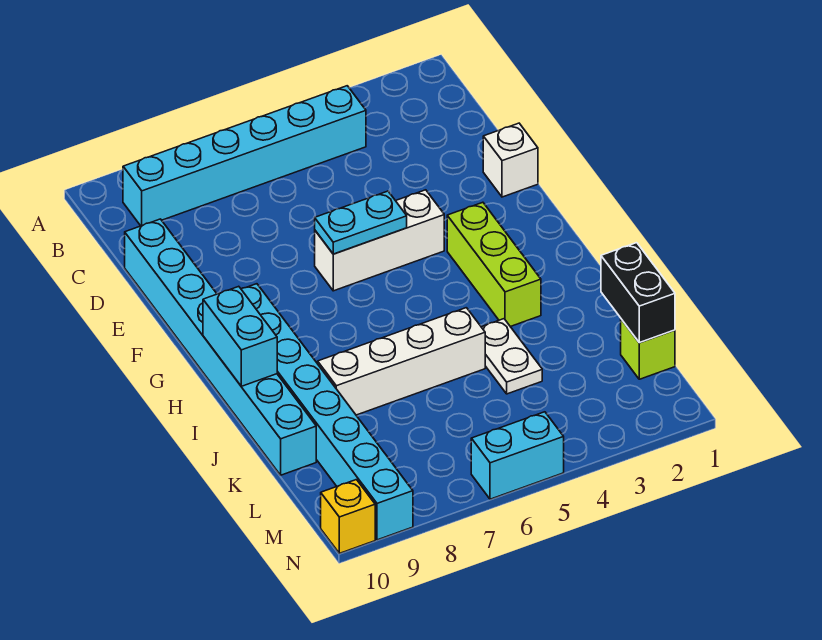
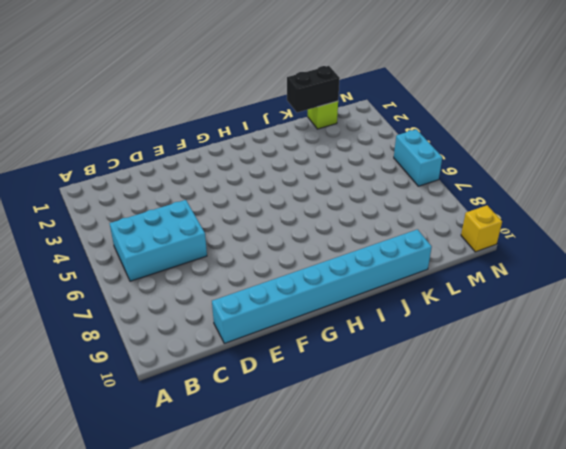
cyan brick B5:D6 level 1 -> cyan brick B4:B9 level 1
none -> white brick E1 level 1
none -> white brick F4:F6 level 1
none -> lime brick G3:I3 level 1

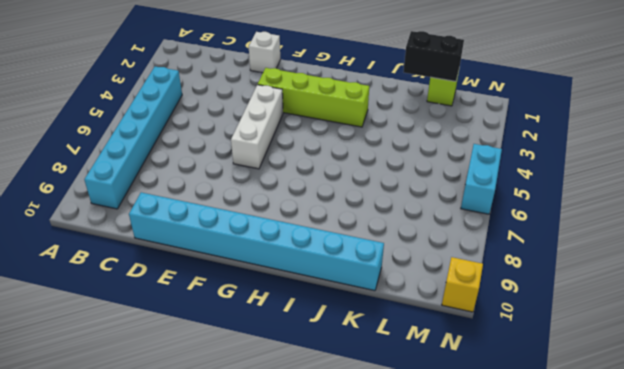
lime brick F3:I3 level 1 -> lime brick G3:I3 level 1
none -> cyan brick G9:N9 level 1
none -> white plate J4:K4 level 1
none -> white brick J5:J8 level 1

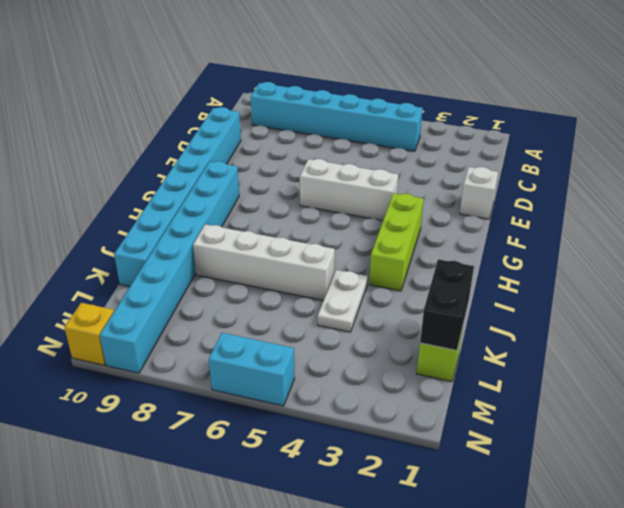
none -> cyan plate F5:F6 level 2
none -> cyan brick H10:I10 level 2

